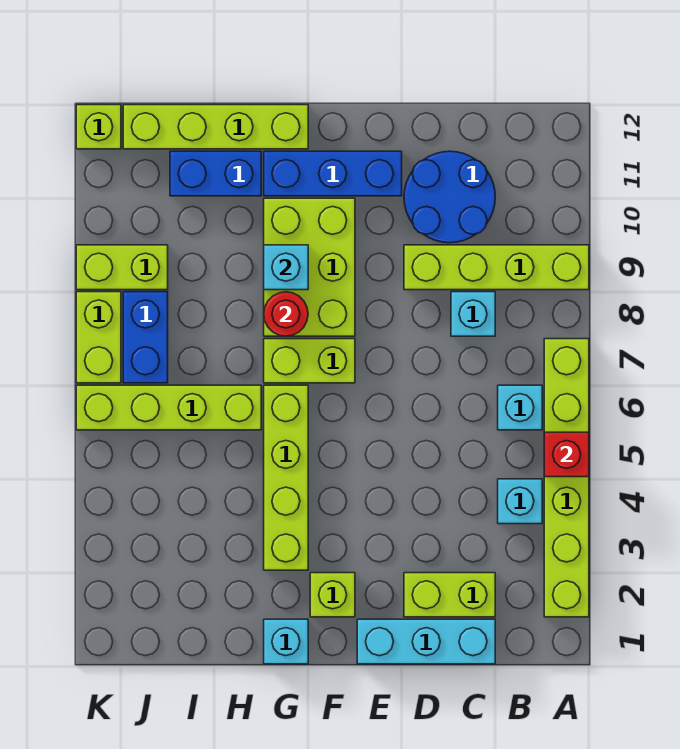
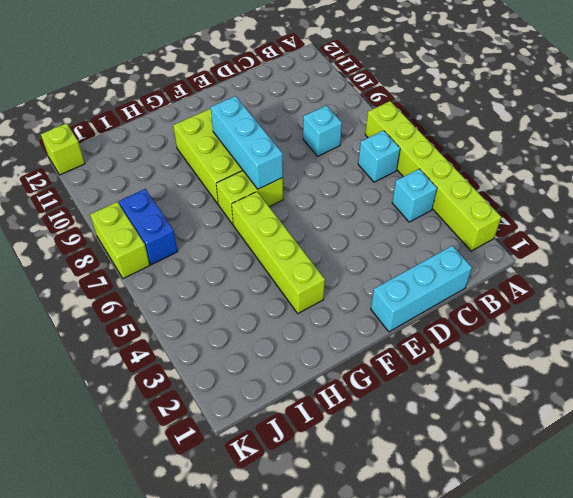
cyan brick F7:F9 level 2 -> none
none -> lime brick A9:D9 level 1
none -> lime brick C2:D2 level 1
none -> blue round brick C10:D11 level 1

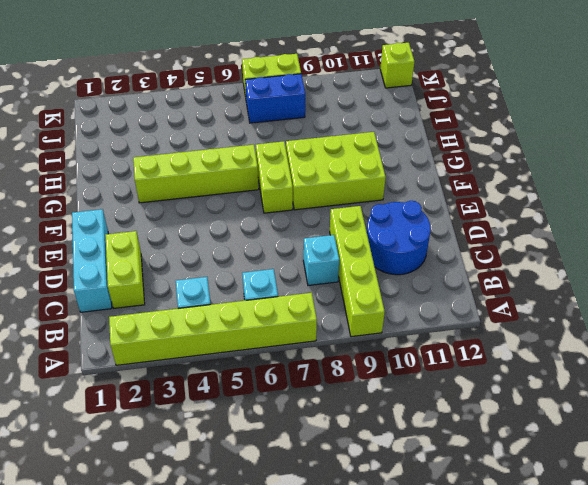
none -> blue brick E11:G11 level 1
none -> lime brick F2 level 1
none -> cyan brick G1 level 1

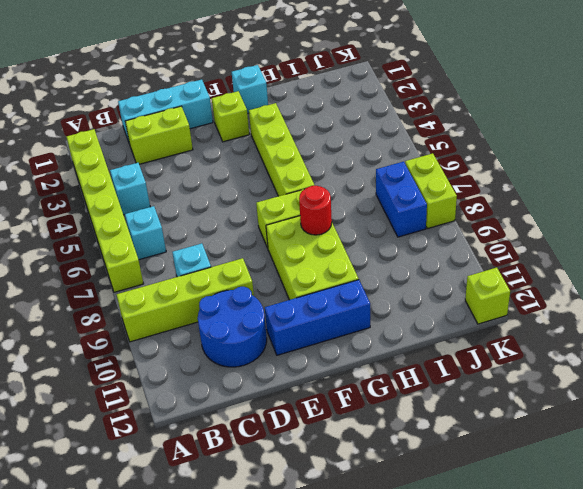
none -> lime brick G12:J12 level 1
none -> lime brick H6:K6 level 1
none -> blue brick H11:I11 level 1

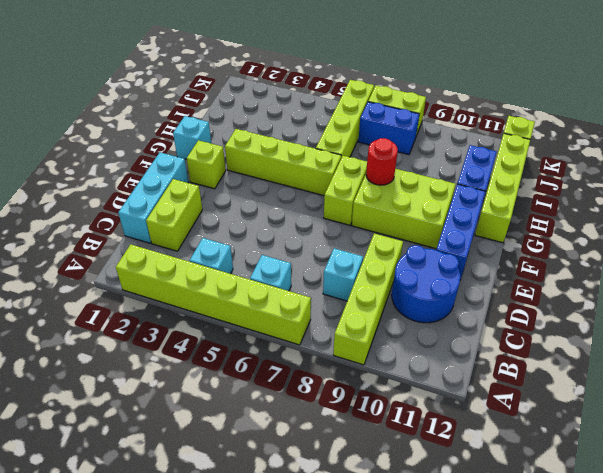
none -> lime brick J9:K9 level 1
none -> red brick A5 level 2
none -> cyan brick G9 level 2

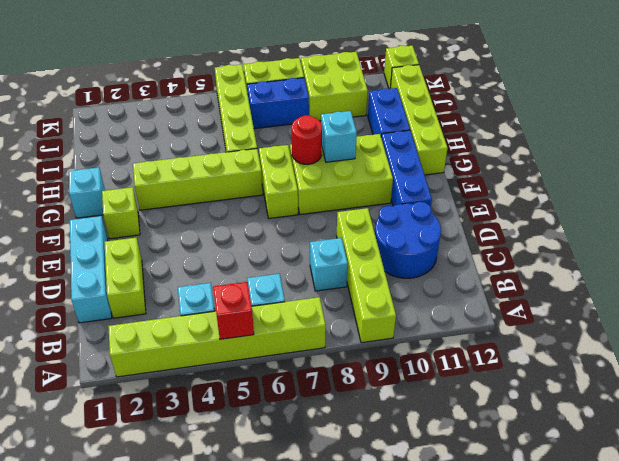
lime brick J9:K10 level 1 -> lime brick J9:K9 level 1

